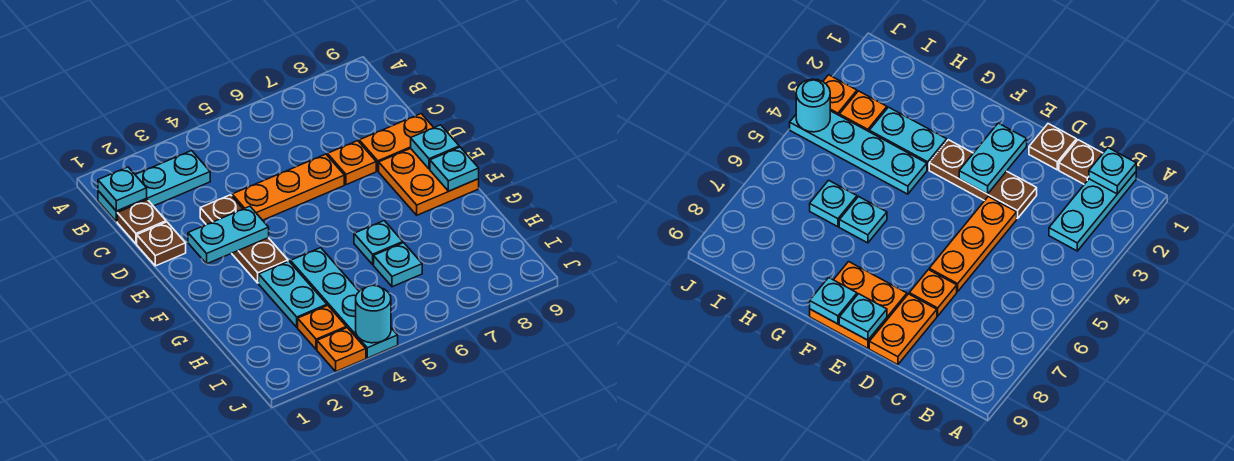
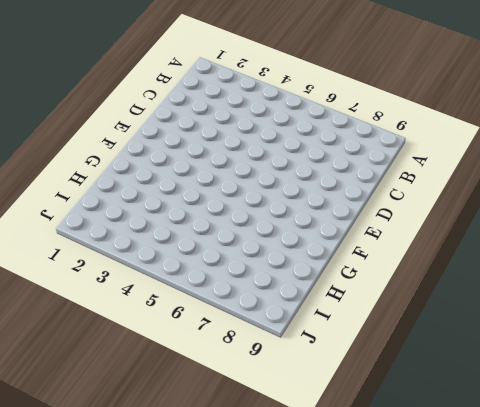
none -> cyan plate B1:B3 level 1
none -> brown plate C1 level 1
none -> brown plate D1 level 1

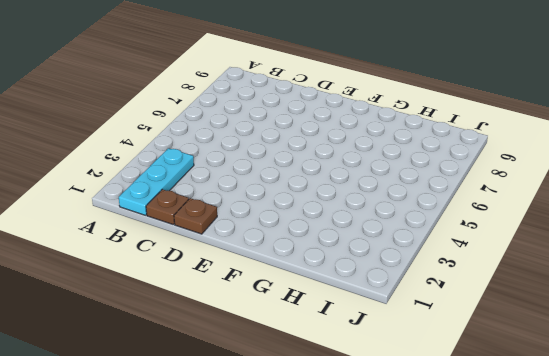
none -> brown plate D3:F3 level 1
none -> orange plate D4:D6 level 1
none -> orange plate D7 level 1

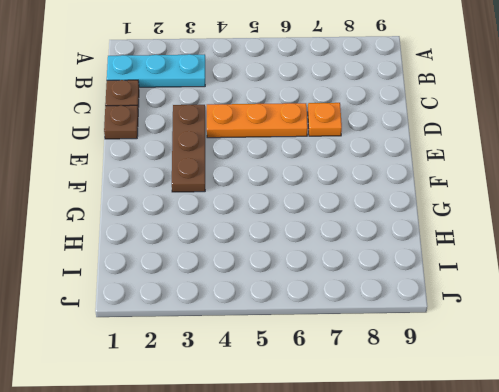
none -> orange plate D8:D9 level 1
none -> orange plate E8:F9 level 1
none -> cyan plate G3:H3 level 1

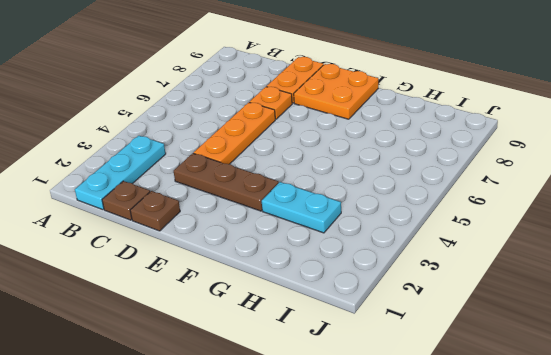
none -> cyan plate G4:J4 level 1
none -> cyan plate G6 level 1
none -> cyan plate H6 level 1

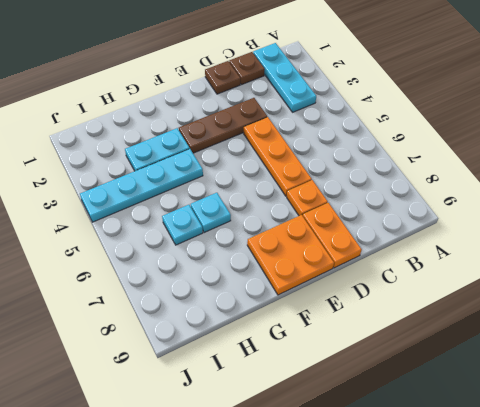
none -> orange plate I3 level 1
none -> orange plate J3 level 1
none -> cyan plate B1 level 2

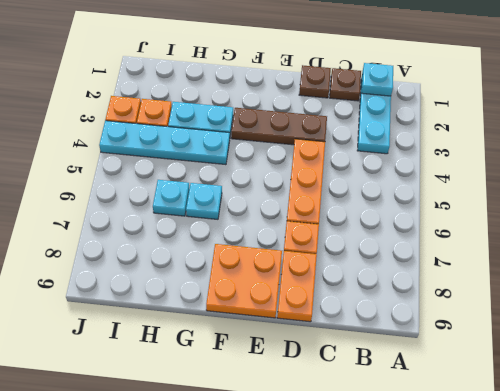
none -> cyan plate E2:E3 level 2
none -> cyan plate E9 level 2
none -> cyan plate F9 level 2

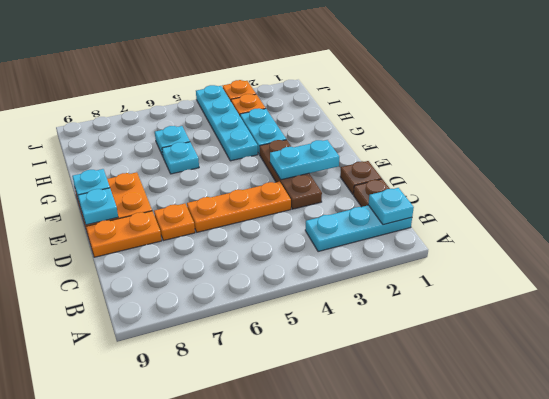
none -> cyan round brick J4 level 2

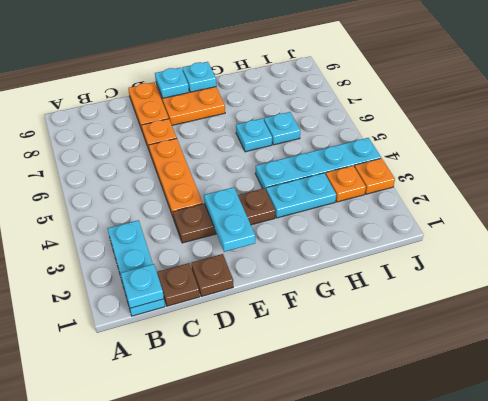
none -> cyan round brick J4 level 2

